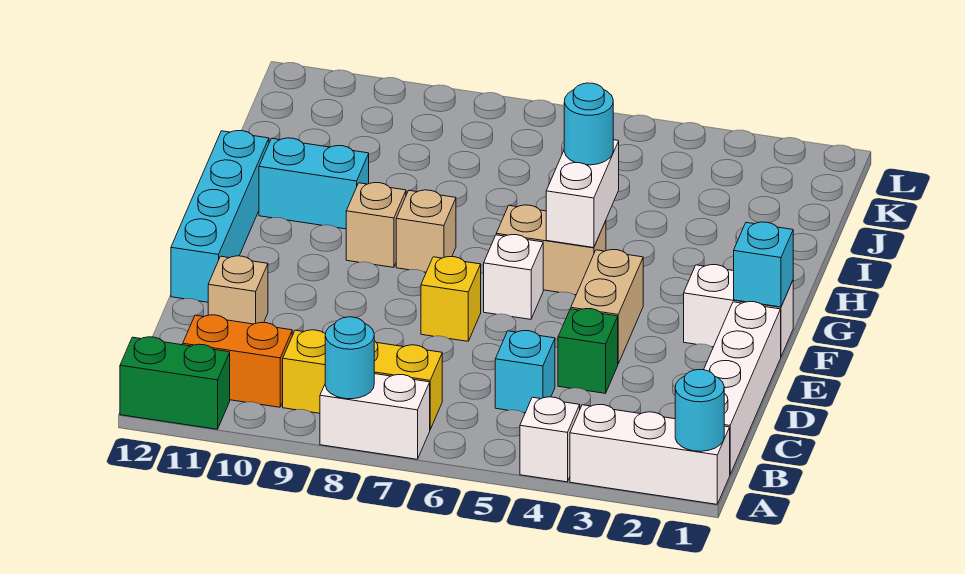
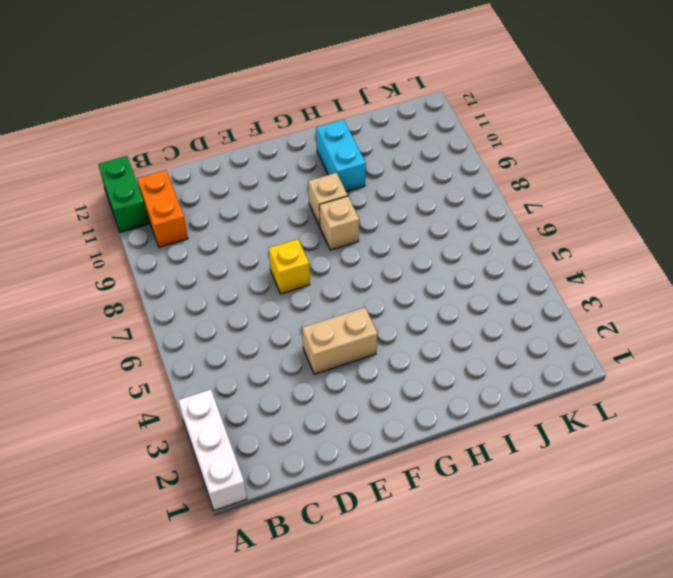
none -> white brick A4 level 1
none -> white brick A7:A8 level 1
none -> white brick B1:E1 level 1

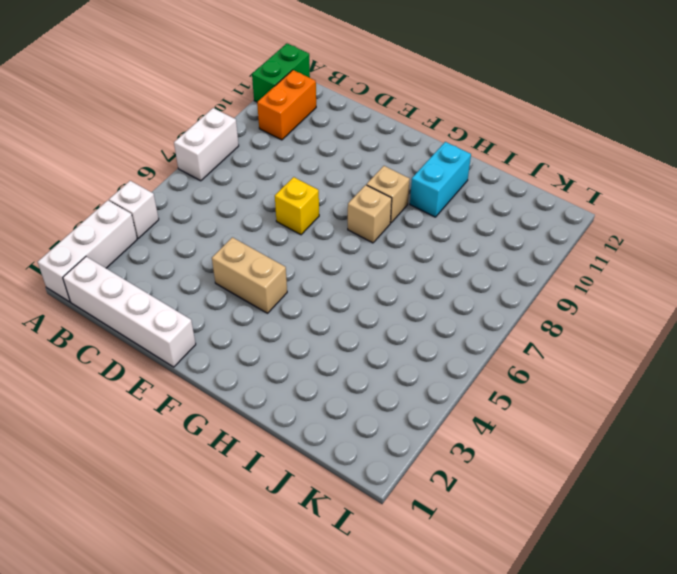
none -> yellow brick B7:B9 level 1
none -> cyan brick C5 level 1
none -> green brick D4 level 1

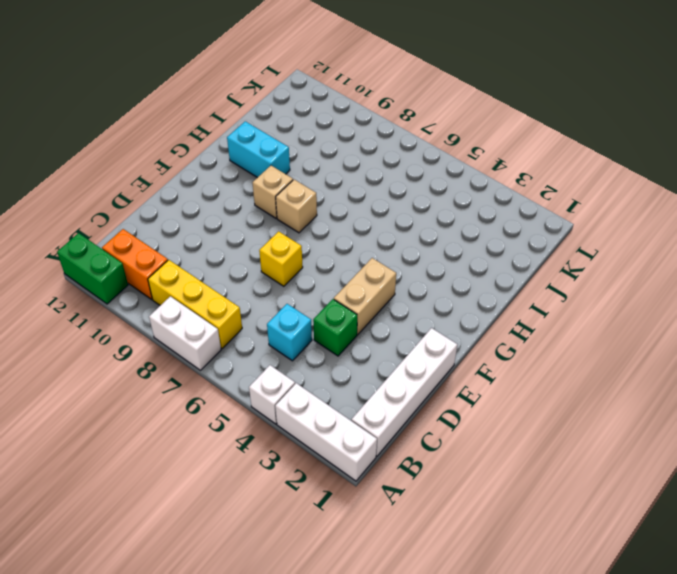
none -> tan brick D11 level 1
none -> cyan brick E12:H12 level 1
none -> white brick F1:F2 level 1

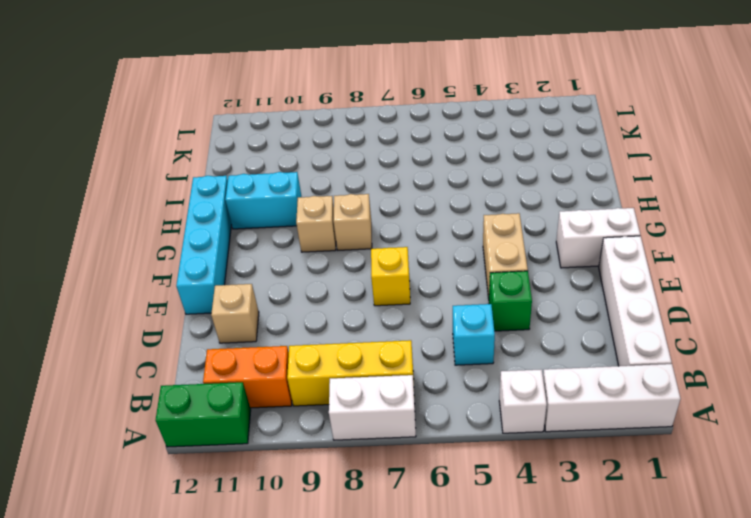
none -> white brick F6 level 1
none -> tan brick G5:G6 level 1
none -> cyan round brick A1 level 2

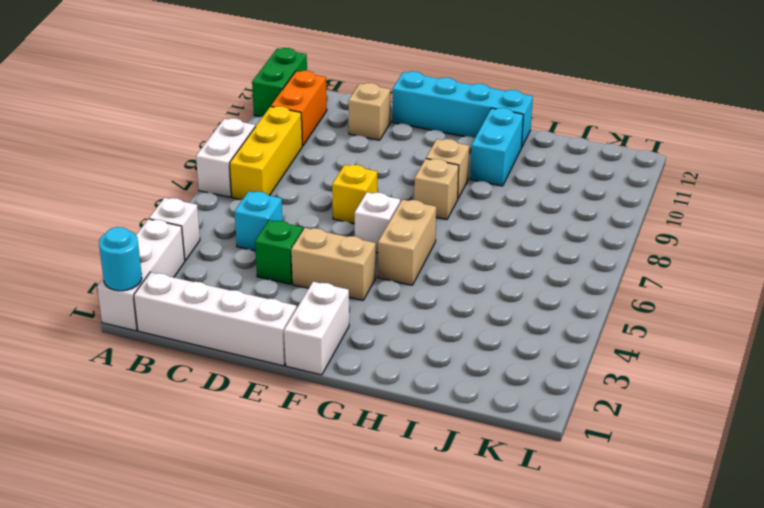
none -> cyan round brick A8 level 2
none -> cyan brick F1 level 2
none -> white brick G5:H5 level 2

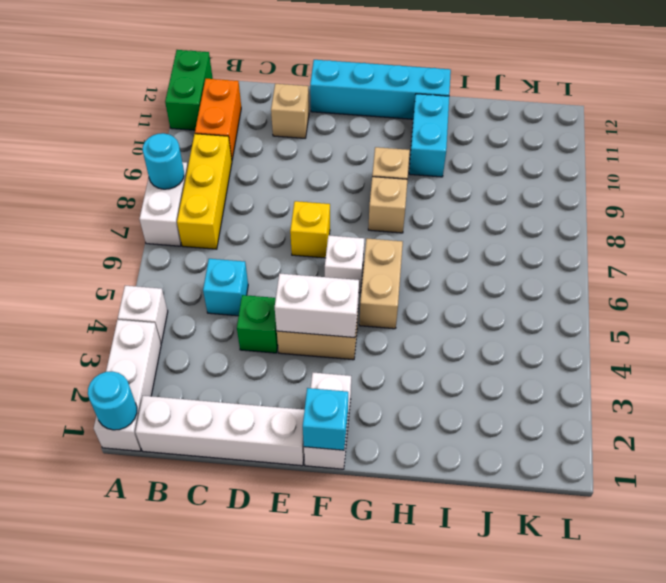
white brick E4:F4 level 2 -> white brick G5:H5 level 2
none -> cyan round brick H5 level 3

